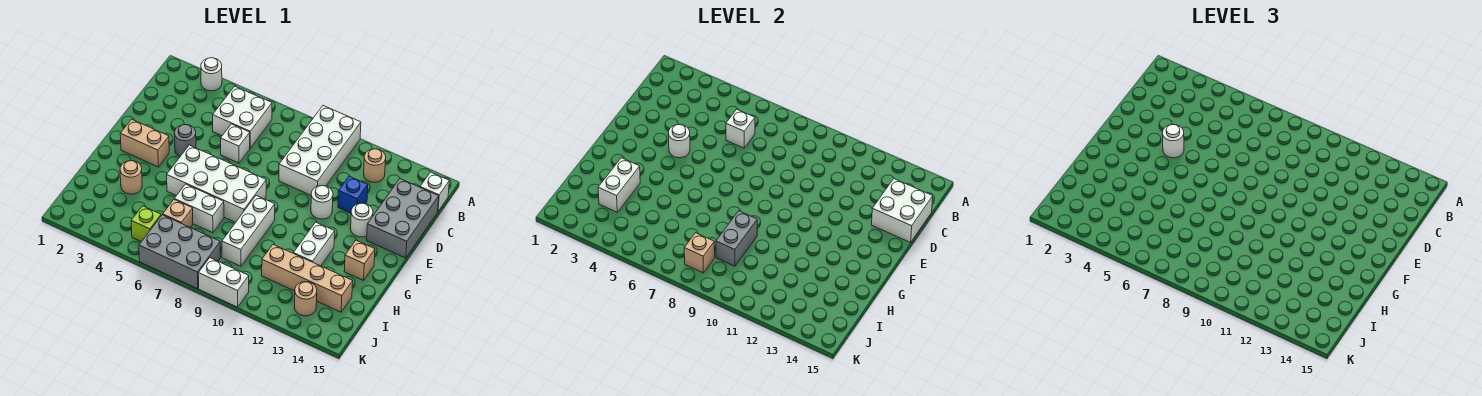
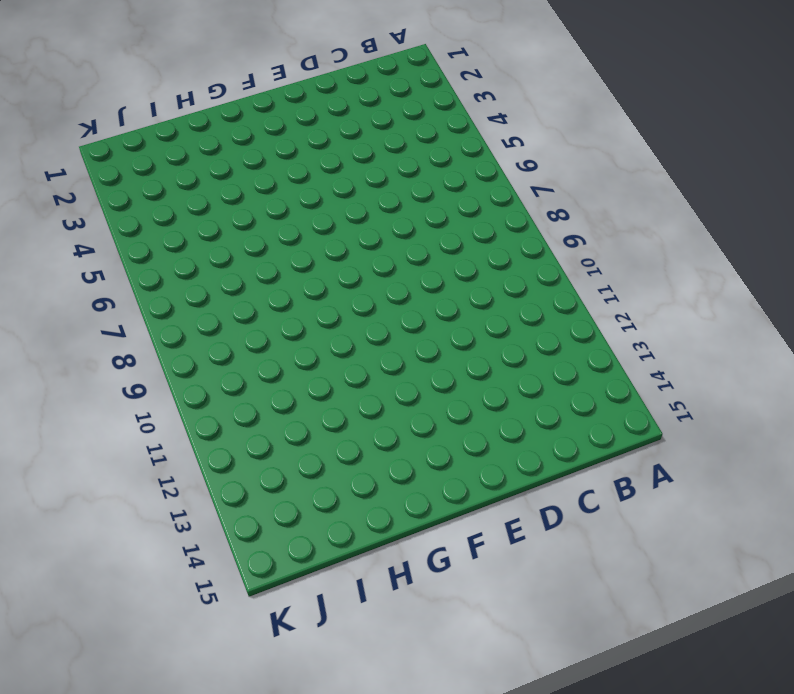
none -> white round brick A3 level 1
none -> white brick A9:D10 level 1
none -> white brick B5:C6 level 1
none -> tan round brick B12 level 1

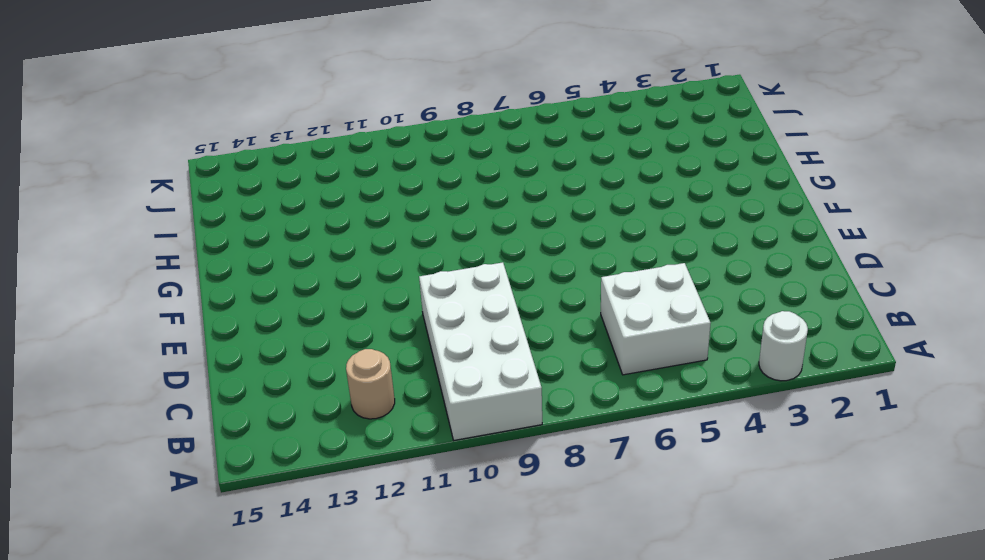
none -> white brick B15 level 1
none -> grey brick C14:E15 level 1
none -> white brick D6 level 1
none -> blue brick D12 level 1

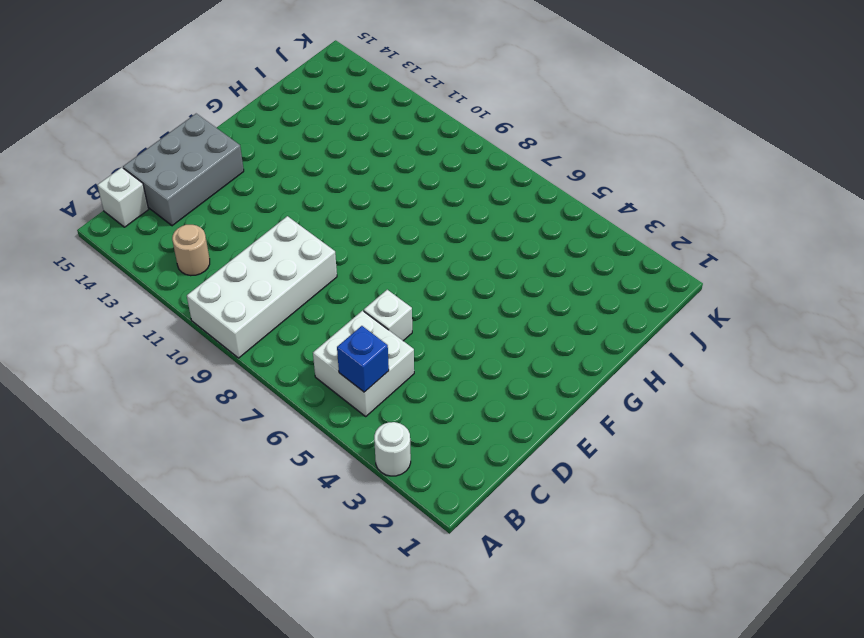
blue brick B5 level 2 -> blue brick D12 level 1
none -> grey round brick E4 level 1
none -> white round brick E11 level 1
none -> white round brick E13 level 1
none -> tan brick F2:F3 level 1

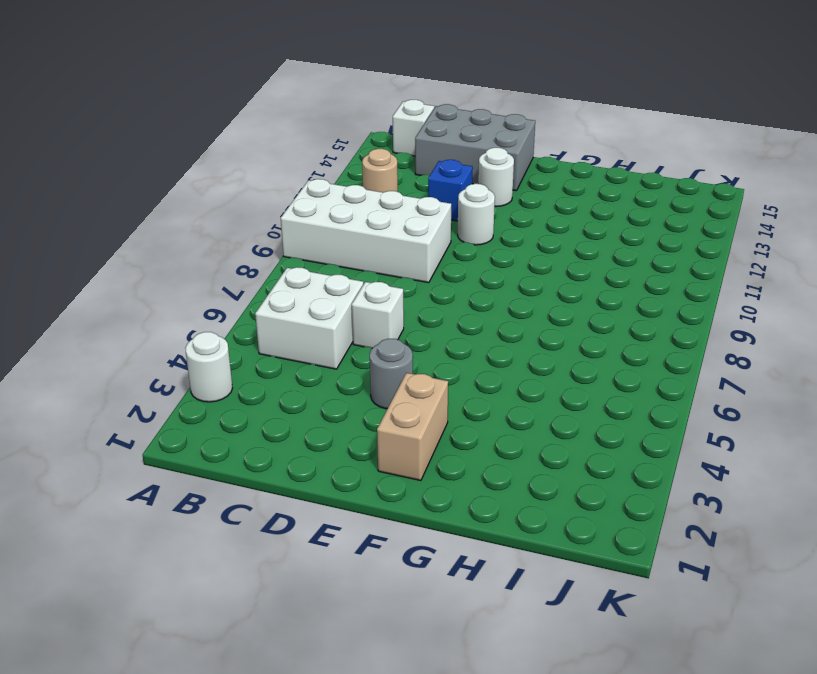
none -> white brick F5:G8 level 1
none -> white brick G9:I9 level 1
none -> white brick G12:H12 level 1
none -> tan brick G14 level 1

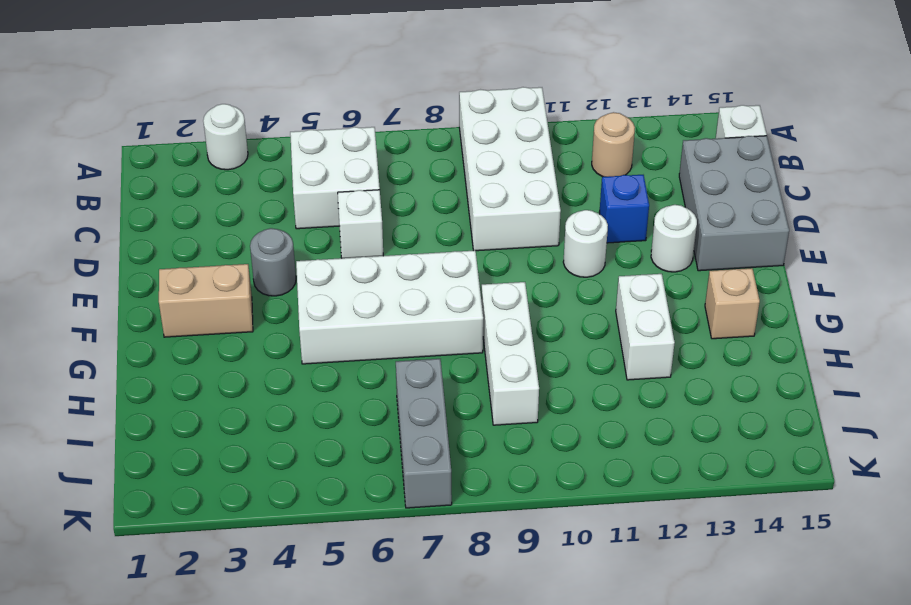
grey brick I7:K7 level 1 -> grey brick J6:K8 level 1
none -> tan round brick H3 level 1
none -> white brick H6:H7 level 1
none -> tan brick I6 level 1
none -> tan brick I11:I14 level 1

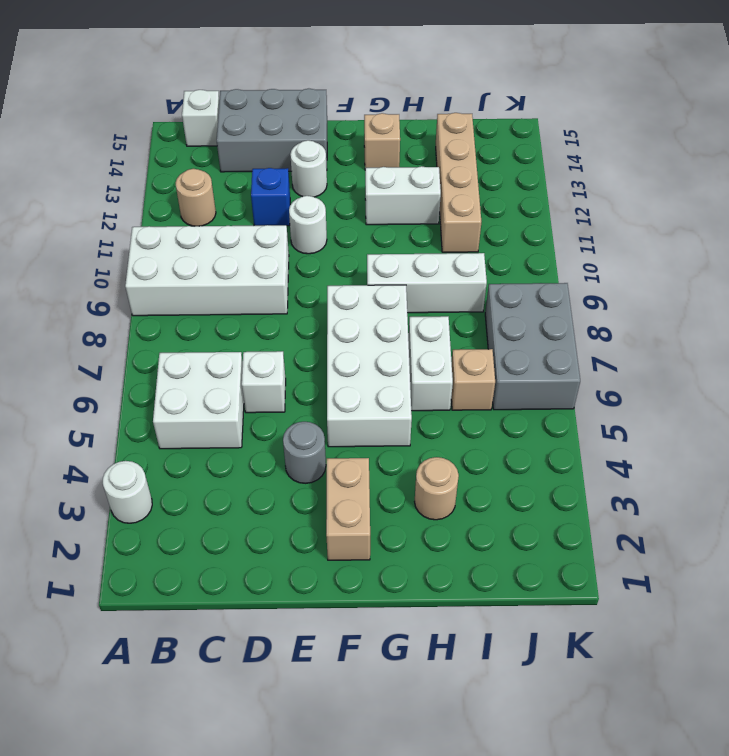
none -> lime brick J5 level 1
none -> tan round brick J13 level 1
none -> white brick K9:K10 level 1
none -> white brick C6 level 2

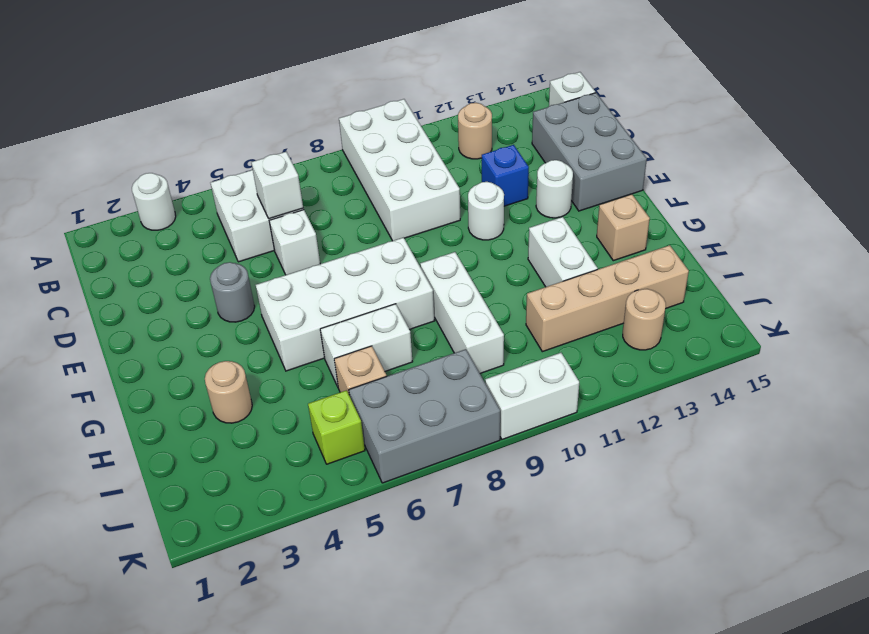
none -> tan brick F2:F3 level 1
none -> white brick C14:D15 level 2
none -> white round brick E4 level 2
none -> white brick H3:I3 level 2

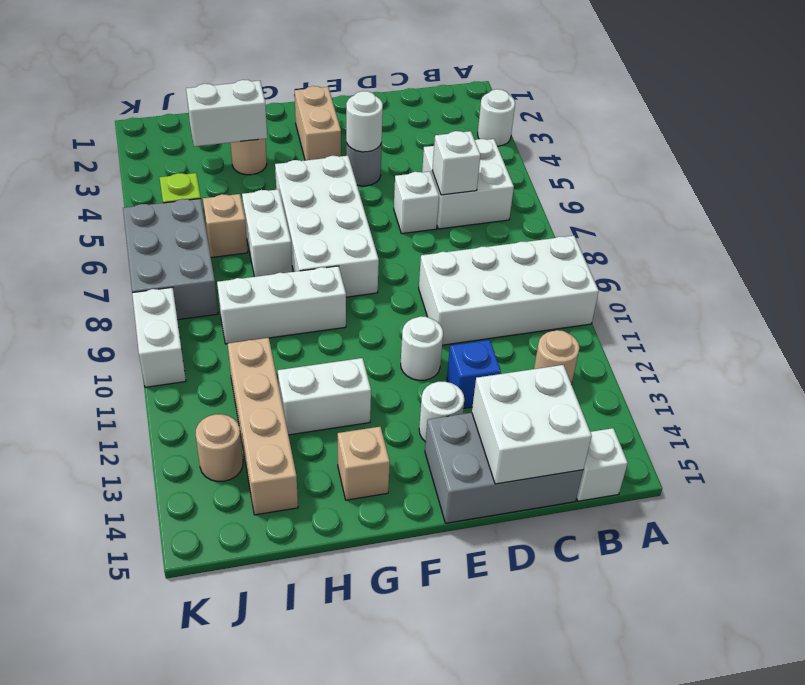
none -> grey brick H9:I9 level 2
none -> tan brick J8 level 2
none -> white round brick E4 level 3

